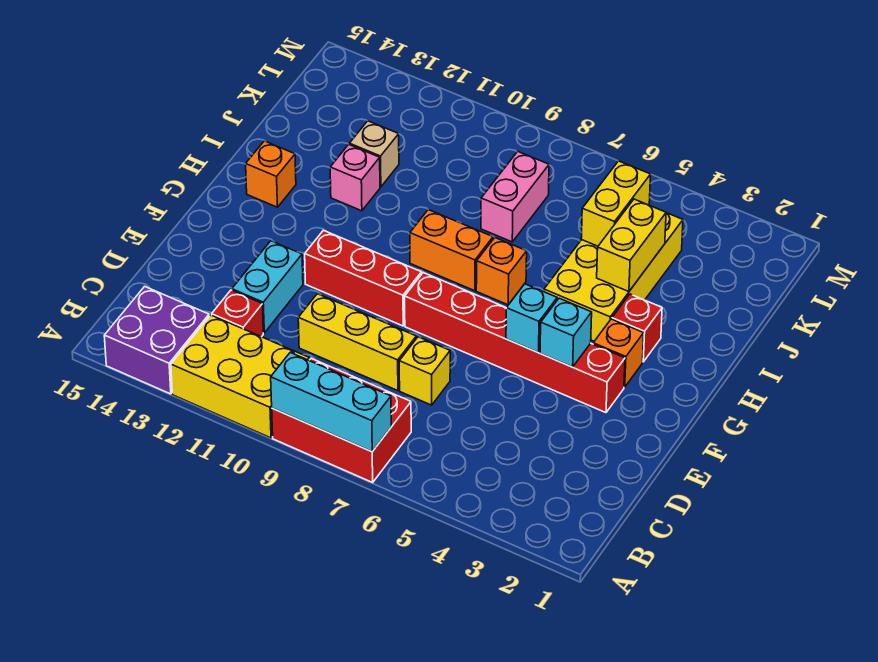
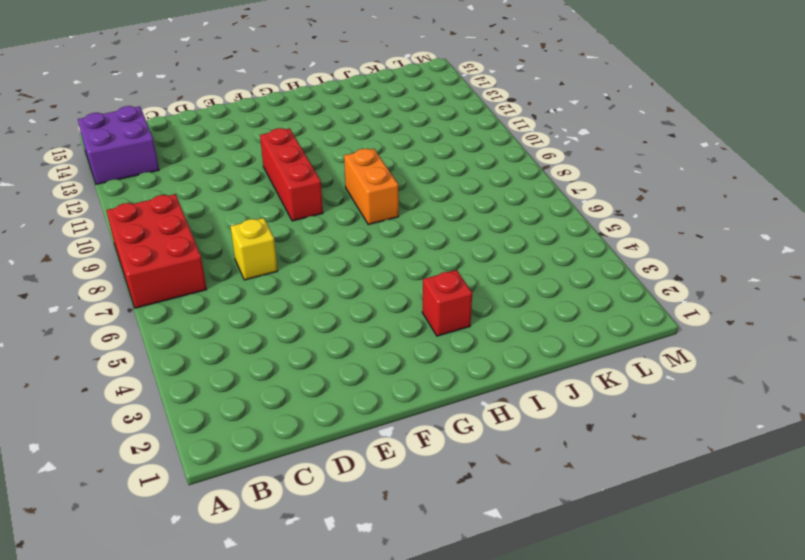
none -> yellow brick A10:B12 level 1
none -> red brick C12 level 1
none -> yellow brick D8:D10 level 1

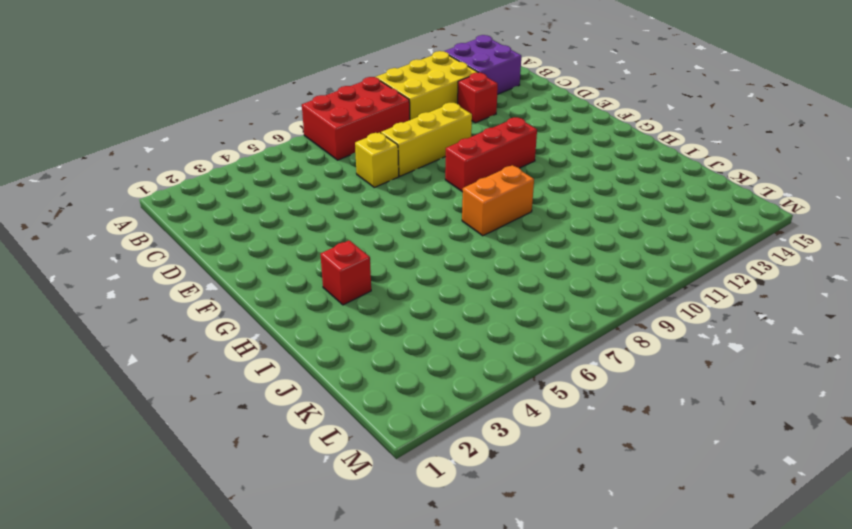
none -> cyan brick D12:E12 level 1
none -> red brick F3:F8 level 1
none -> orange brick G3 level 1

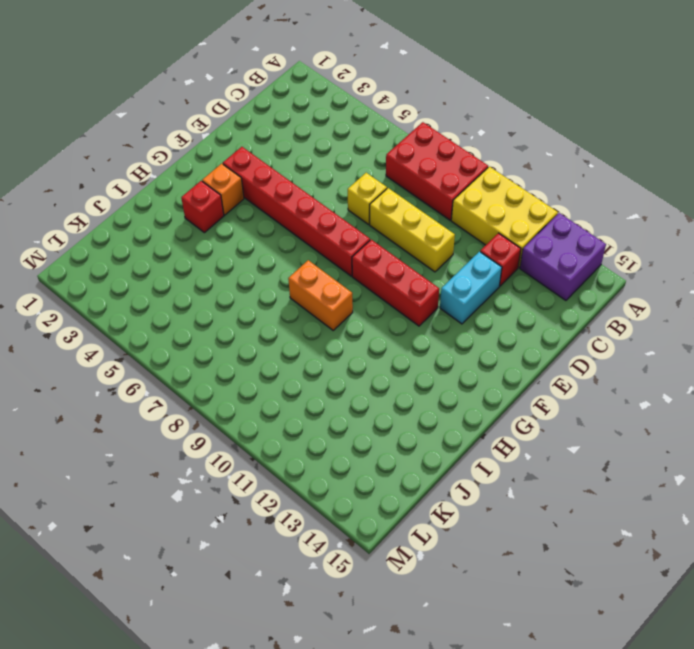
none -> yellow brick H4:K5 level 1
none -> orange brick H7 level 1
none -> orange brick H14 level 1

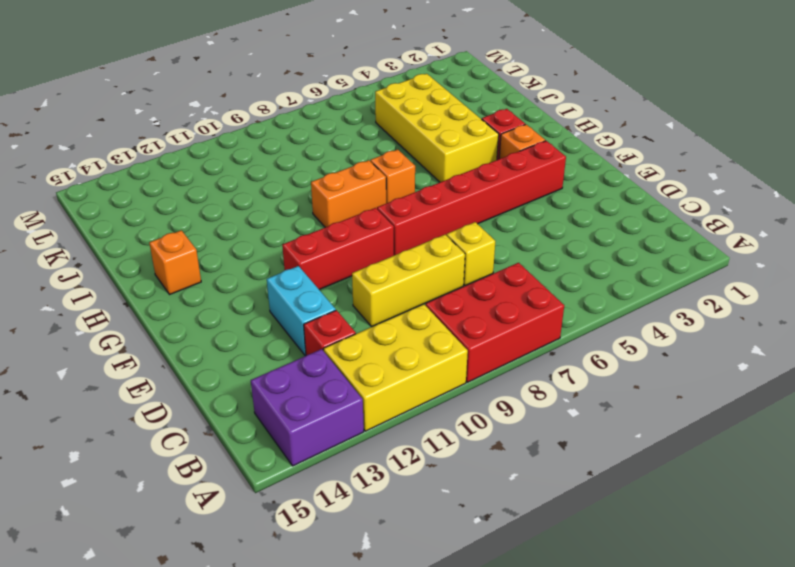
none -> pink brick I12 level 1
none -> pink brick J8:K8 level 1
none -> tan brick J12 level 1

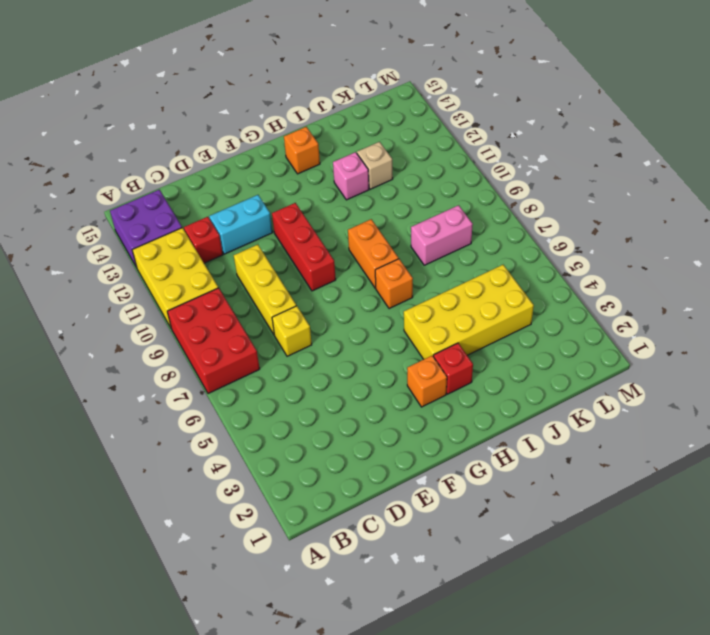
none -> red brick F3:F8 level 1
none -> cyan brick A7:A9 level 2
none -> cyan brick F4 level 2

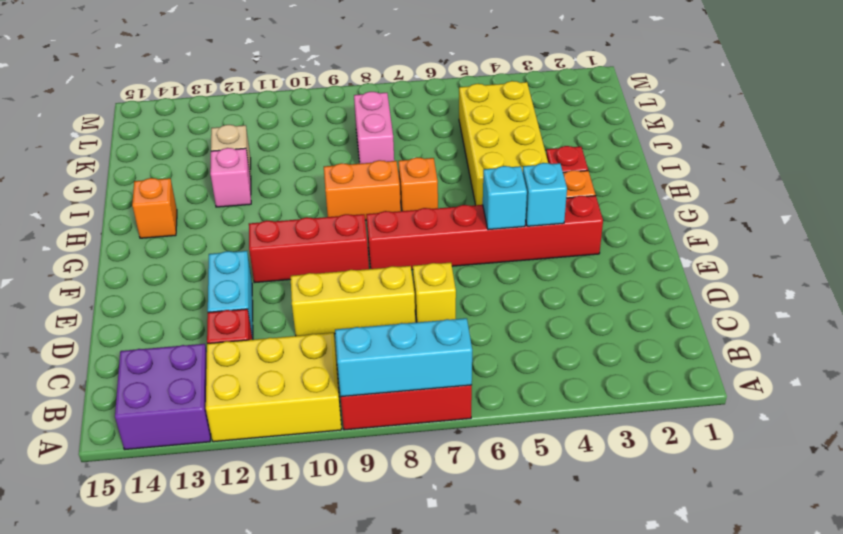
none -> yellow brick I4:J4 level 2
none -> yellow brick J5:K5 level 2

